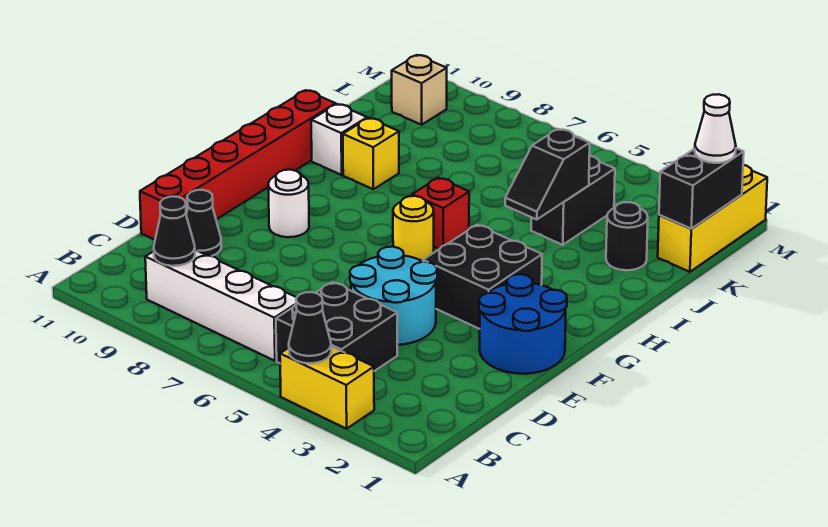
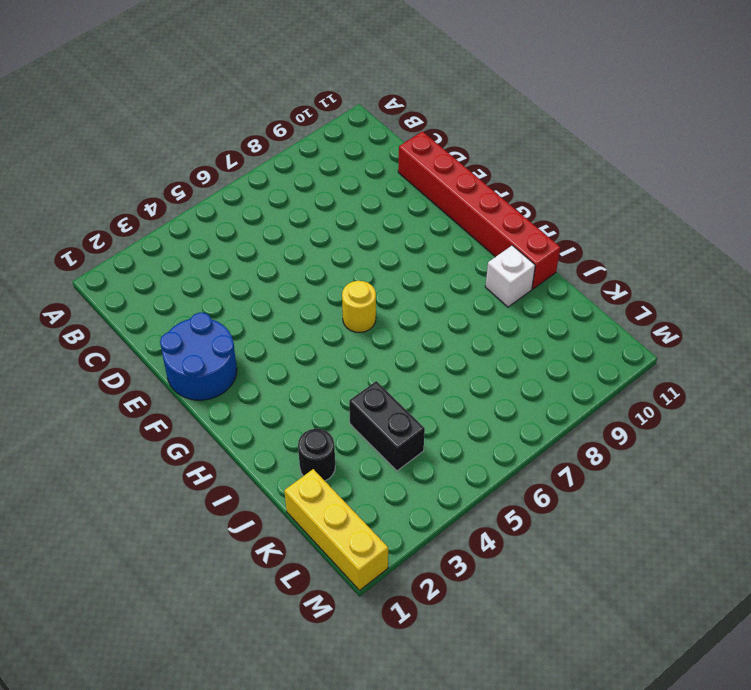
none -> yellow brick A3:A4 level 1
none -> black brick B4:C5 level 1
none -> white brick B6:B9 level 1

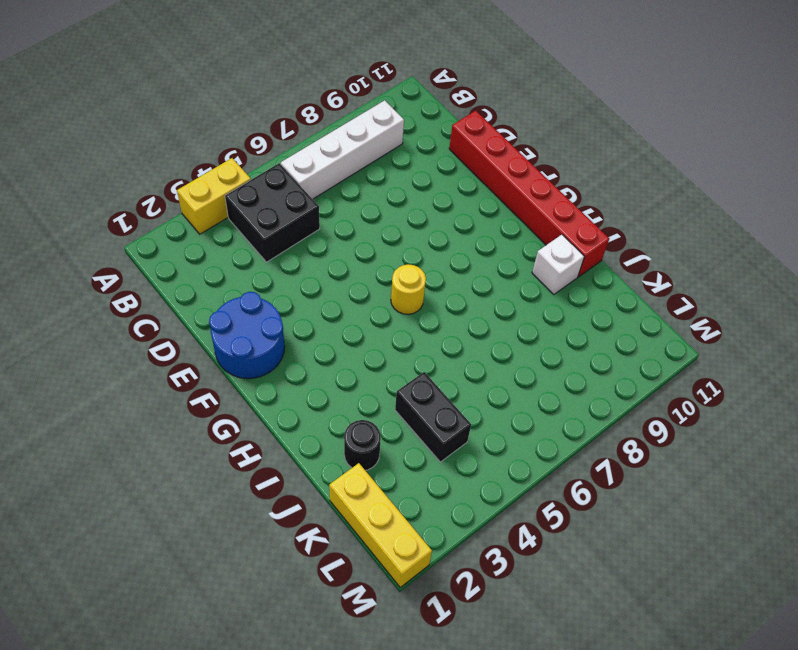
none -> cyan round brick D4:E5 level 1
none -> black cone D10 level 1
none -> black brick F3:G4 level 1

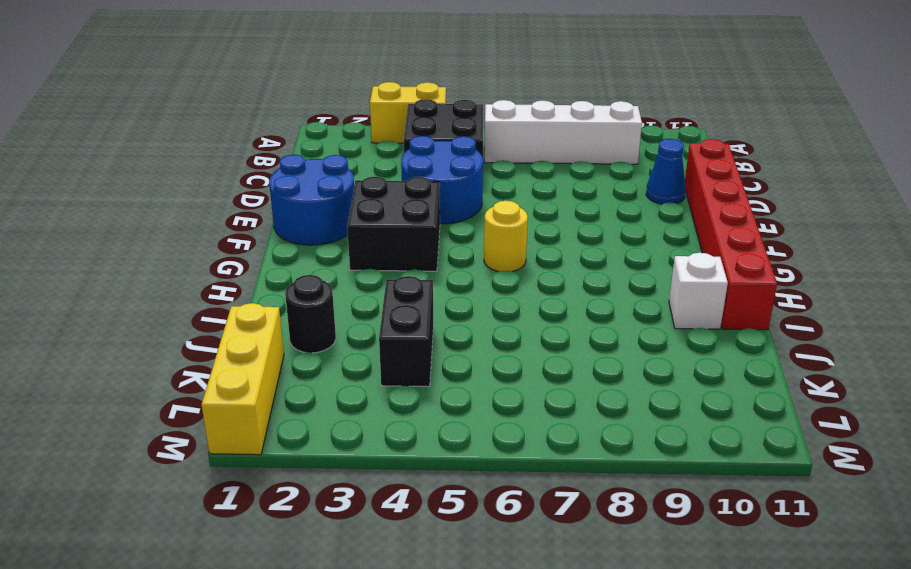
blue round brick D4:E5 level 1 -> cyan round brick D4:E5 level 1
blue cone D10 level 1 -> black cone D10 level 1
none -> white round brick F9 level 1
none -> red brick H6 level 1
none -> yellow brick I9 level 1

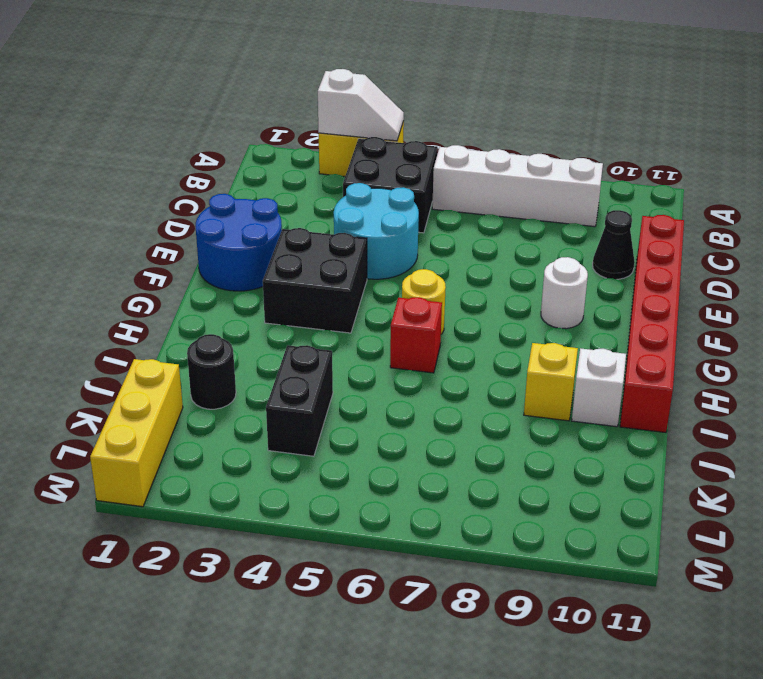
white slope A3:A4 level 2 top 3 -> black cone A4 level 2
none -> tan brick L10 level 1
none -> black cone B9 level 2
none -> black slope I4:J4 level 2 top J

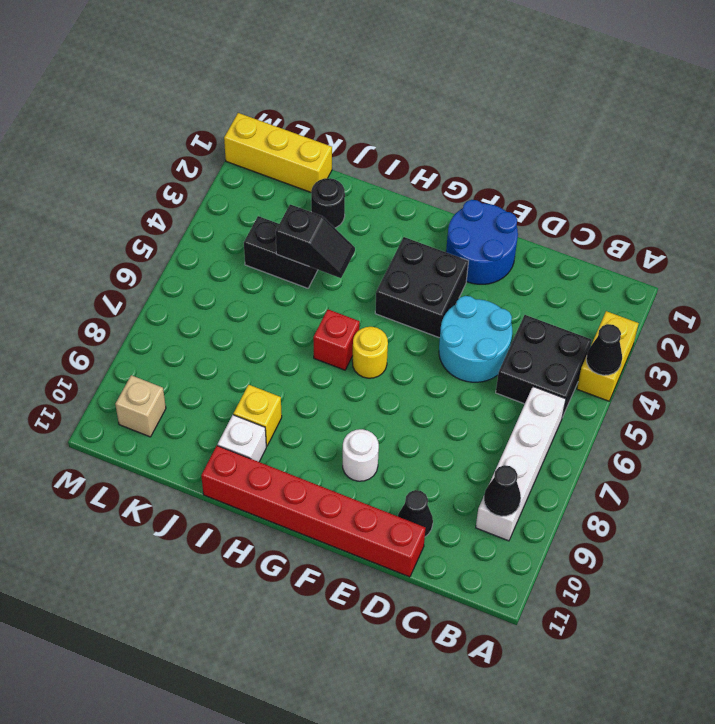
none -> black brick K1:L1 level 2
none -> white cone L1 level 3

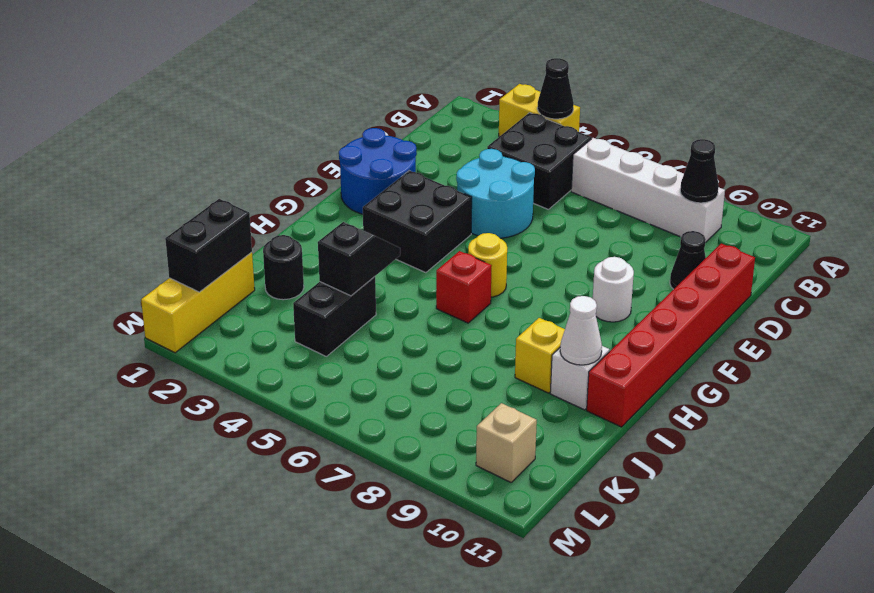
white cone I10 level 2 -> white cone L1 level 3

